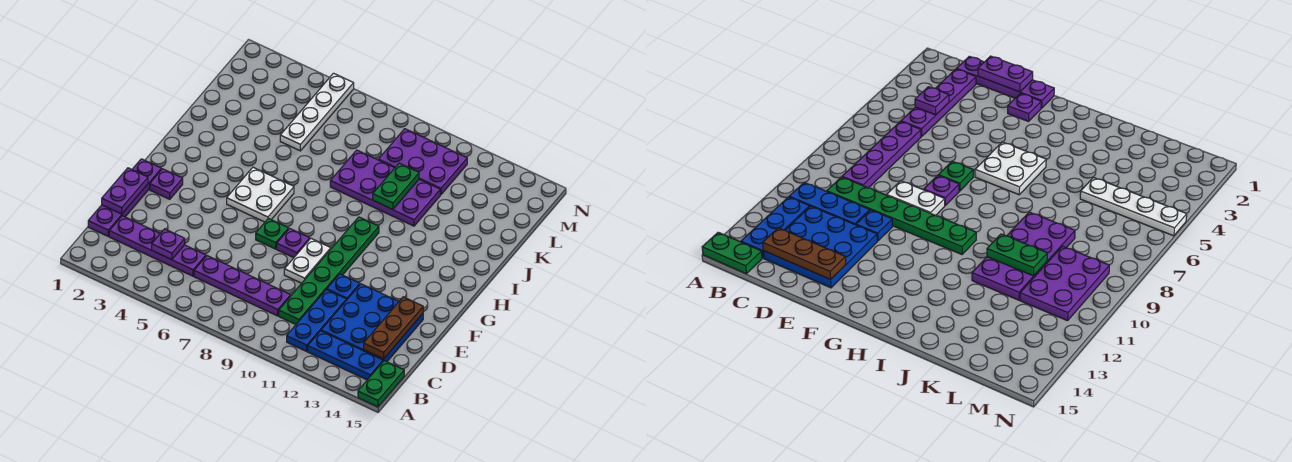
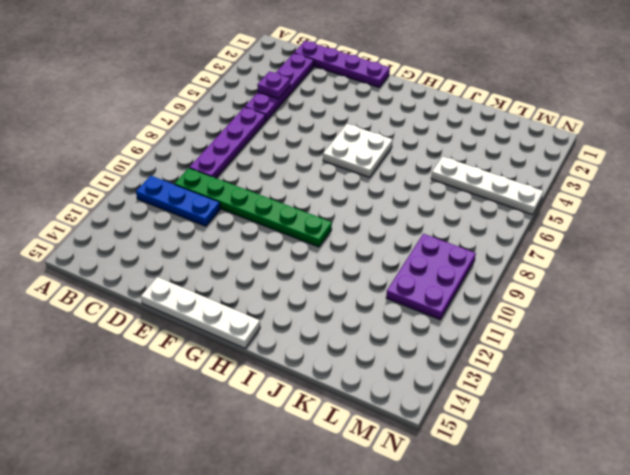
white plate E15:H15 level 1 -> none
none -> green plate A15:B15 level 1
none -> blue plate B12:B14 level 1
none -> blue plate C12:E14 level 1

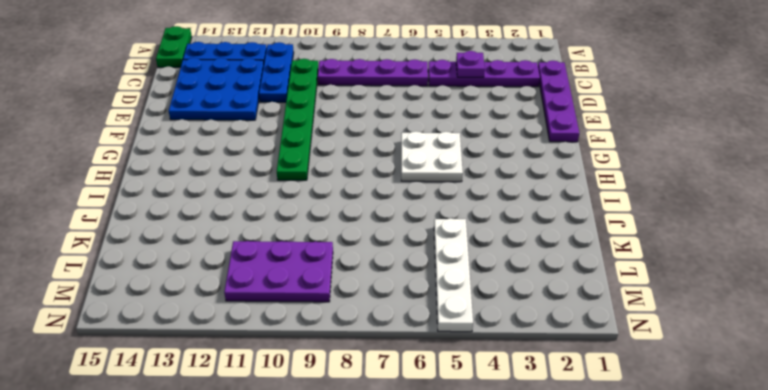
none -> white plate E9:F9 level 1
none -> blue plate E11 level 1
none -> purple plate F2 level 1

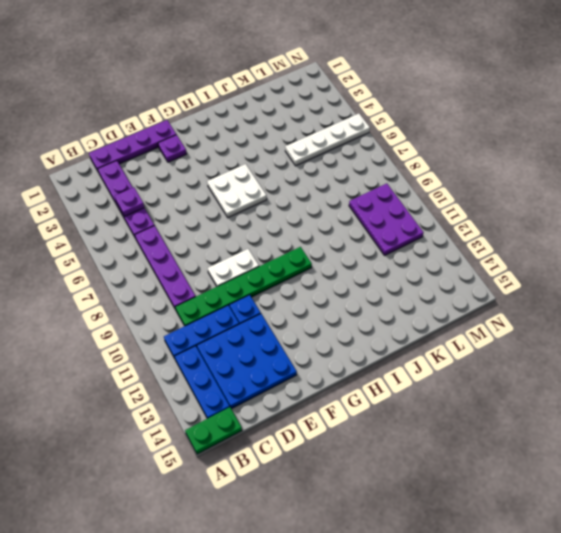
none -> green plate F7 level 1
none -> purple plate F8 level 1
none -> purple plate J8:K11 level 1

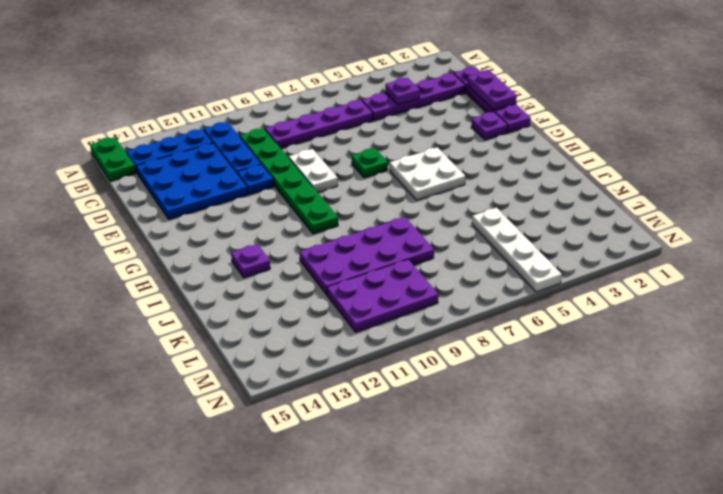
purple plate I13 level 1 -> purple plate F8 level 1
none -> brown plate C14:E14 level 2
none -> green plate J10:K10 level 2

